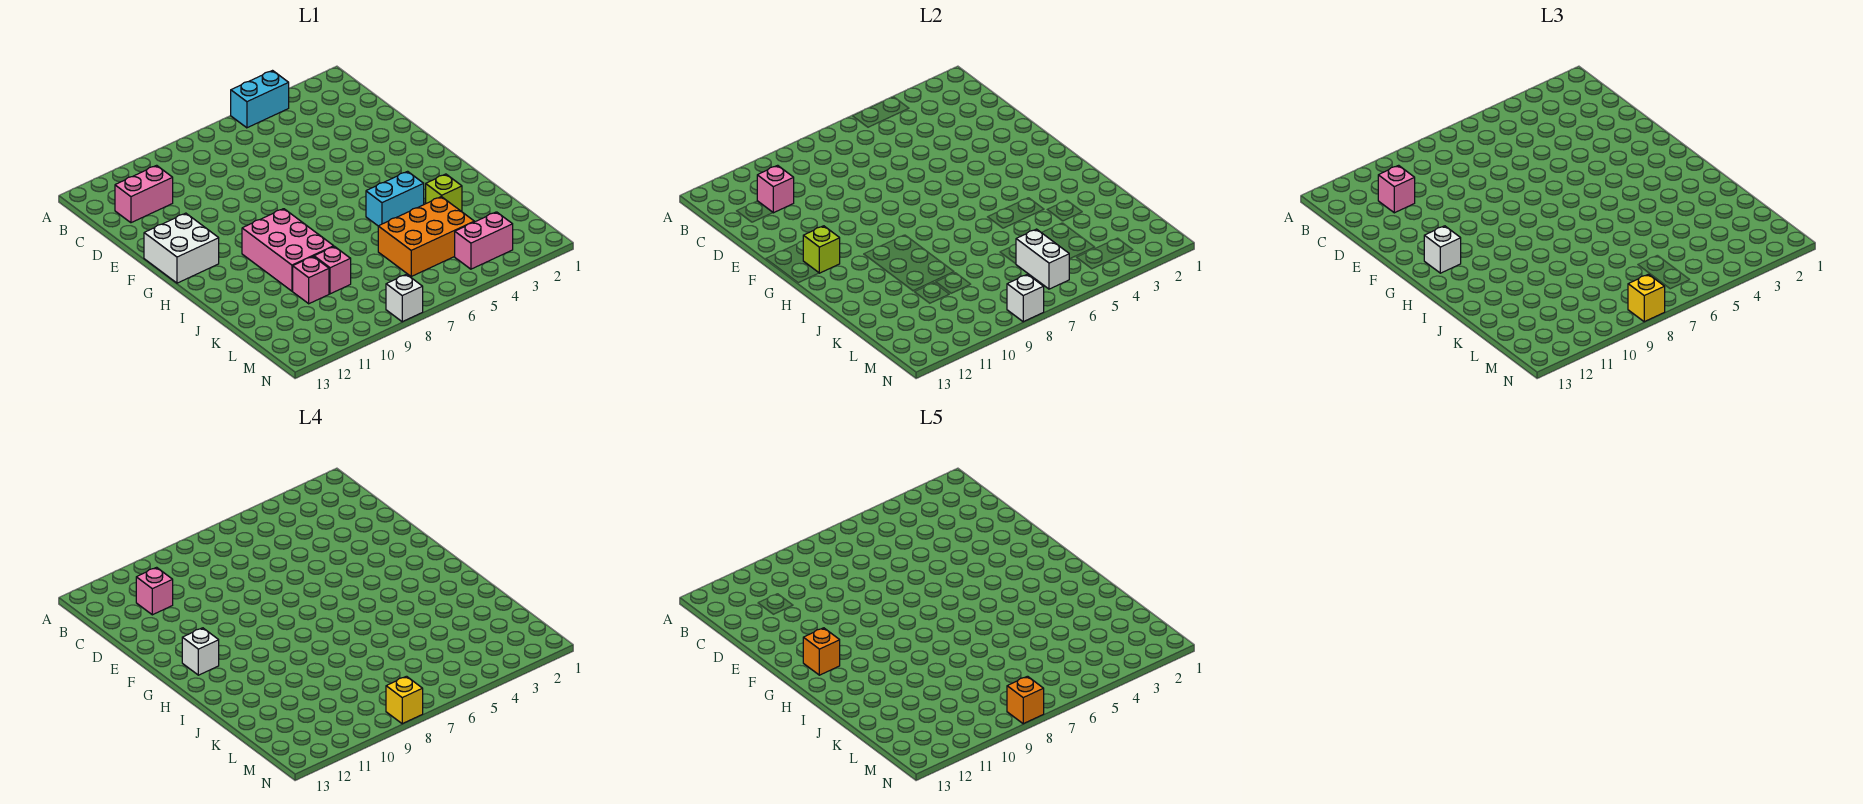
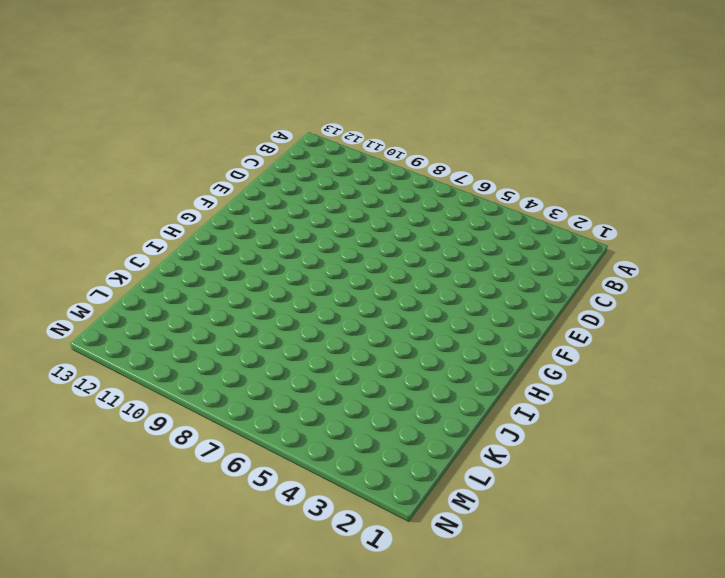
none -> cyan brick A4:A5 level 1
none -> pink brick C11:C12 level 1
none -> white brick F12:G13 level 1

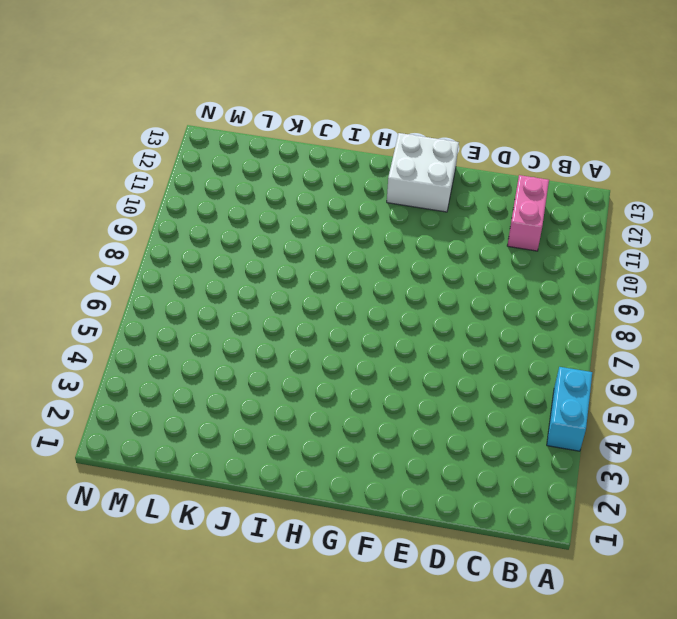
none -> pink brick H9:J10 level 1
none -> cyan brick I4:I5 level 1
none -> lime brick J3 level 1

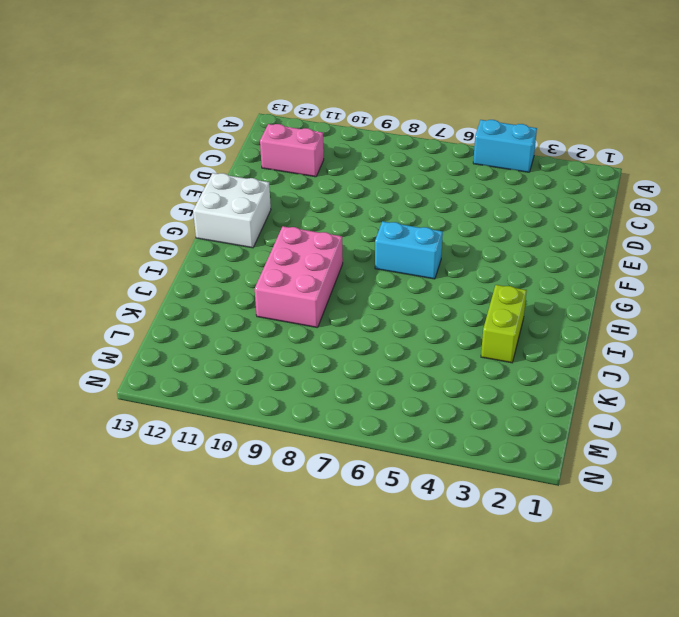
cyan brick G6:G7 level 1 -> cyan brick I4:I5 level 1
lime brick I3:J3 level 1 -> lime brick J3 level 1
none -> orange brick K4:L6 level 1
none -> pink brick K9 level 1
none -> pink brick K10 level 1

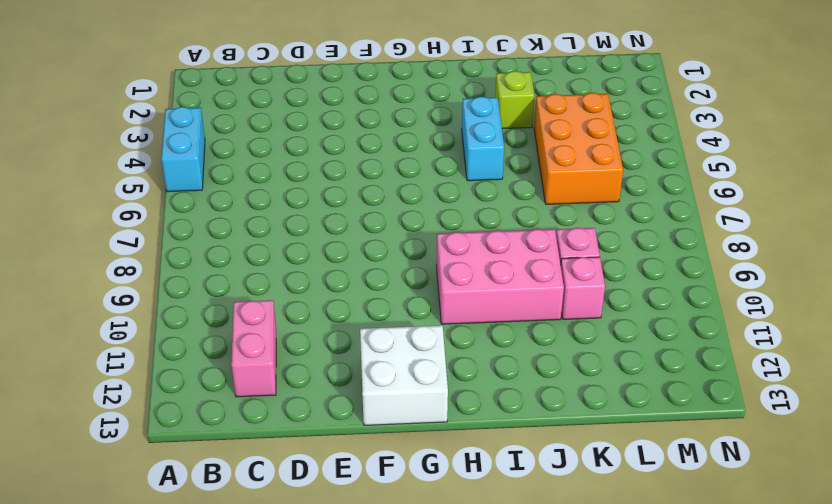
none -> pink brick M3:M4 level 1
none -> white brick N8 level 1
none -> pink brick C11 level 2

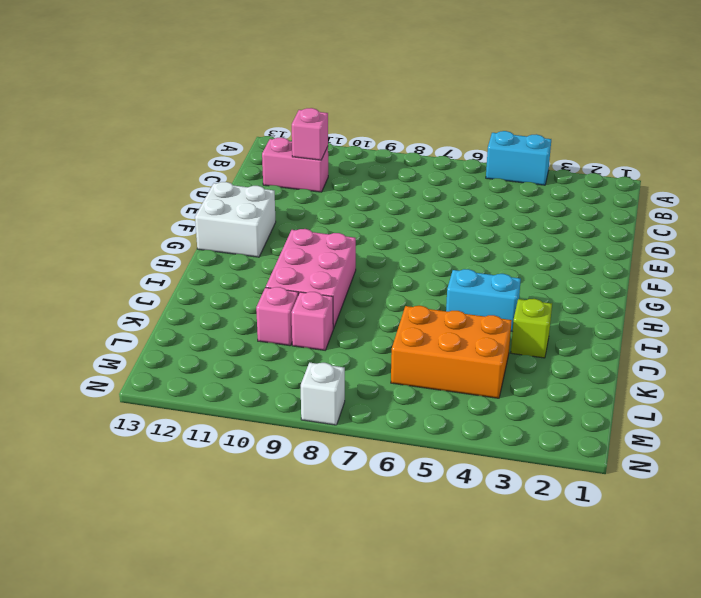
none -> pink brick M3:M4 level 1
none -> lime brick G12 level 2
none -> white brick L6:M6 level 2

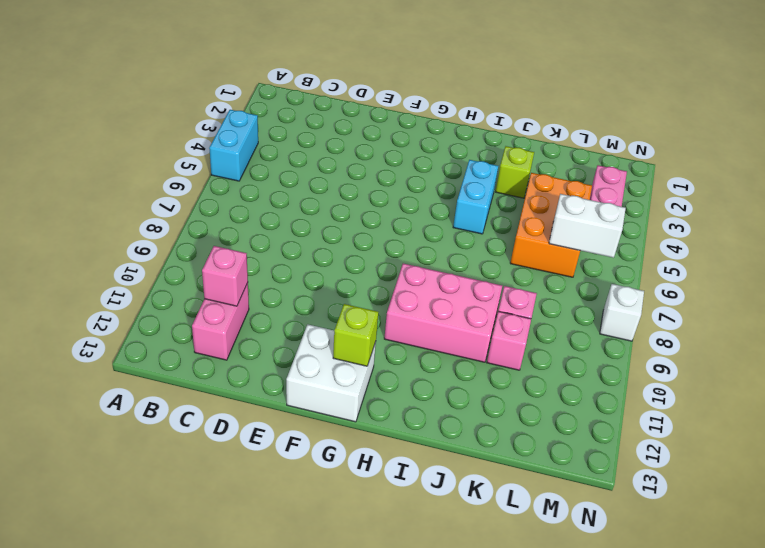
none -> white brick N8 level 2
none -> pink brick C11 level 3
none -> white brick G12 level 3

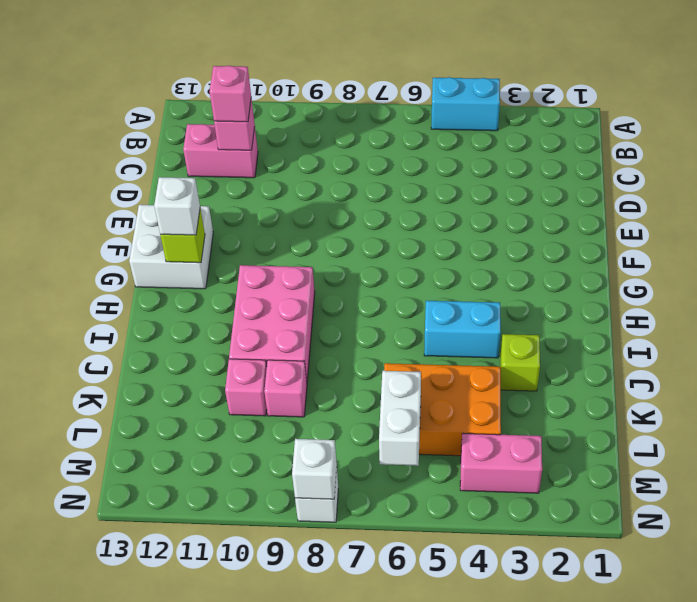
none -> yellow brick N8 level 3
none -> pink brick C11 level 4
none -> white brick G12 level 4

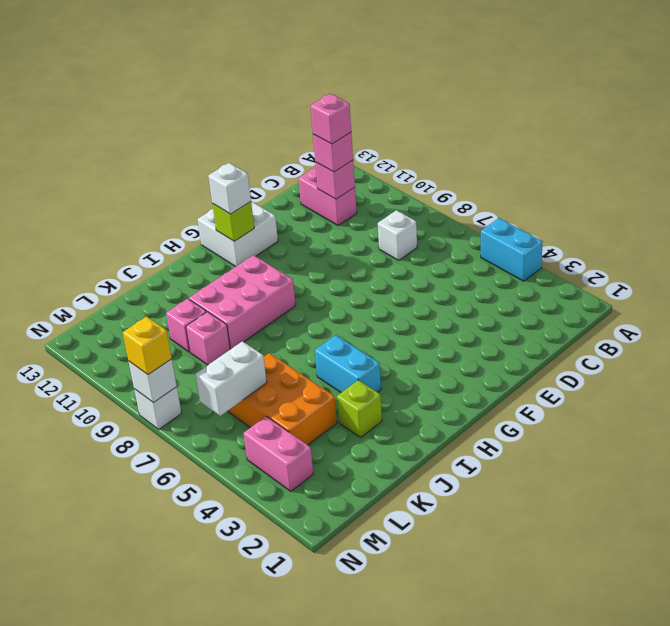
white brick C8 level 1 -> white brick G12 level 4
none -> yellow brick N8 level 4
none -> orange brick G12 level 5
none -> orange brick N8 level 5

